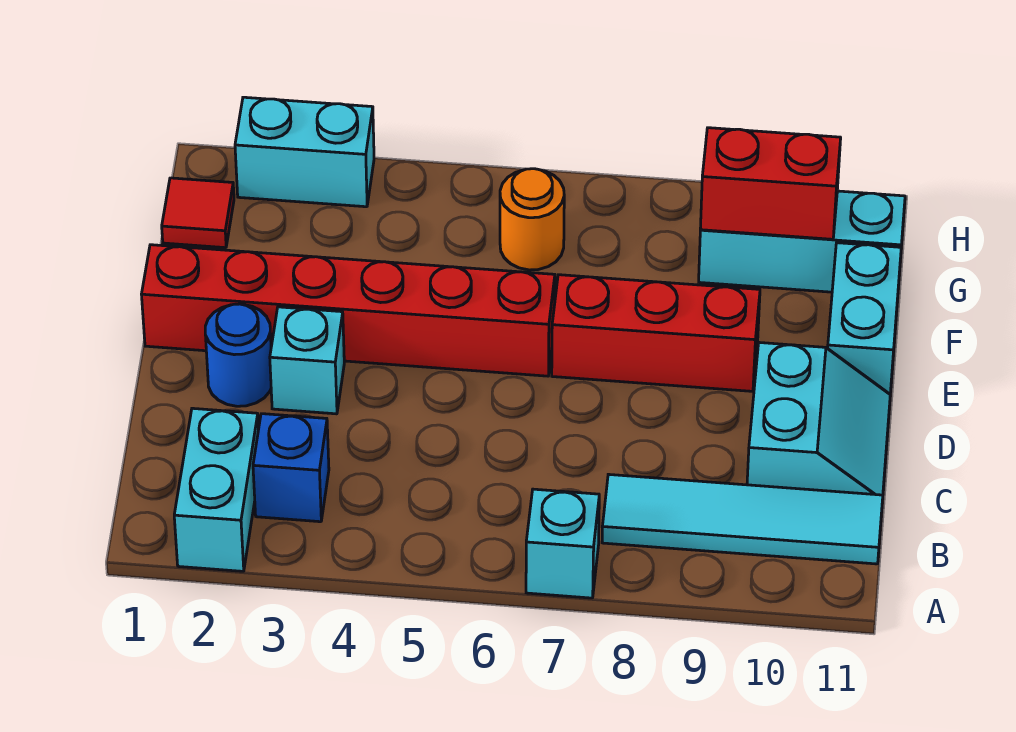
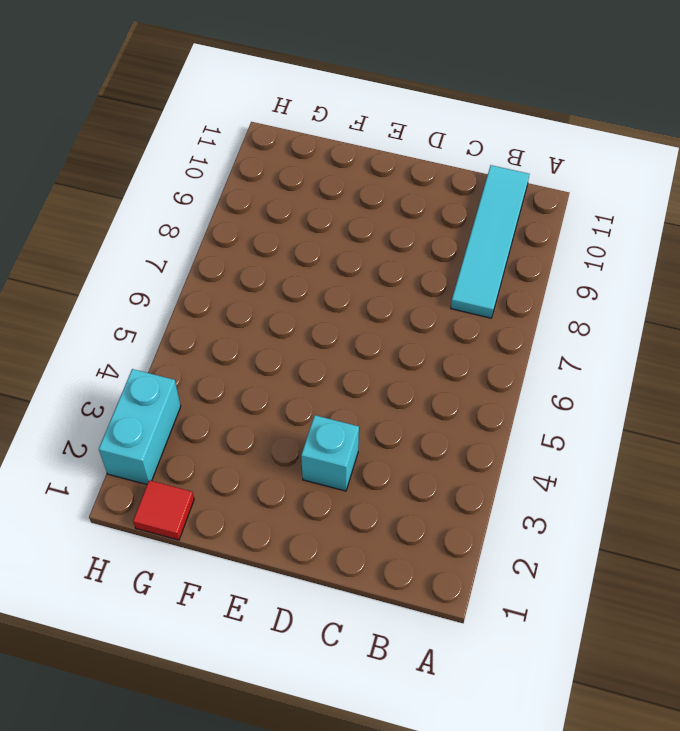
none -> cyan brick A2:B2 level 1
none -> cyan brick A7 level 1
none -> blue brick B3 level 1

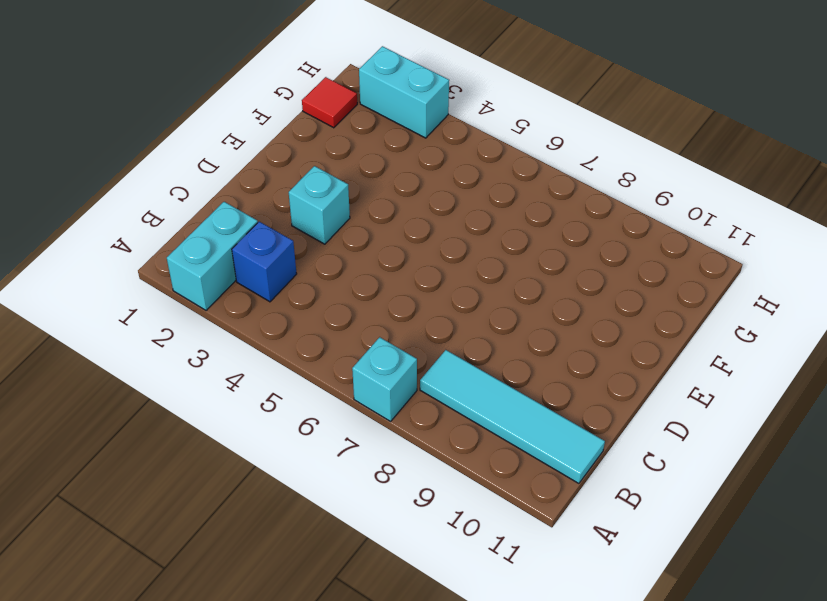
none -> cyan slope C10:D11 level 1 top 10
none -> blue round brick D2 level 1
none -> red brick E1:E6 level 1

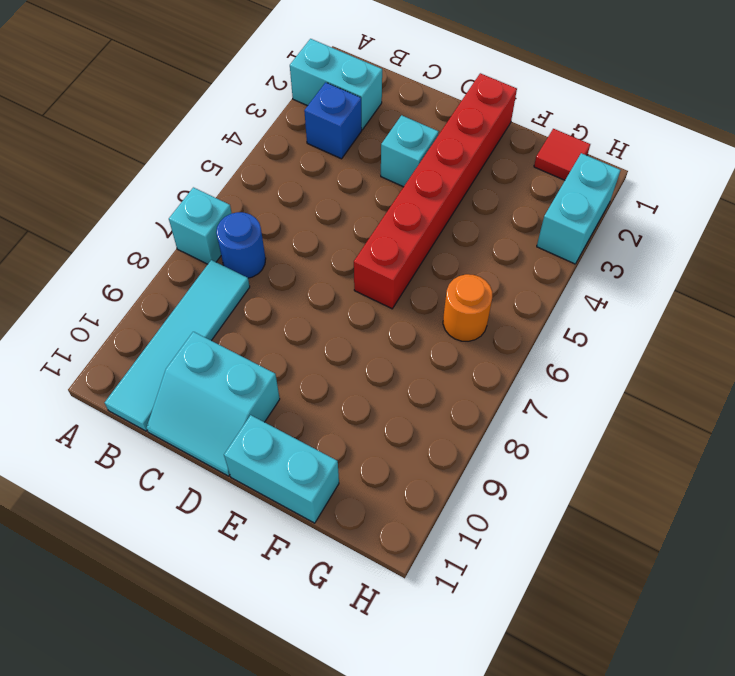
blue round brick B7 level 1 -> blue round brick D2 level 1
none -> red brick E7:E9 level 1
none -> cyan brick G9:G11 level 1
none -> red brick G9:G10 level 2

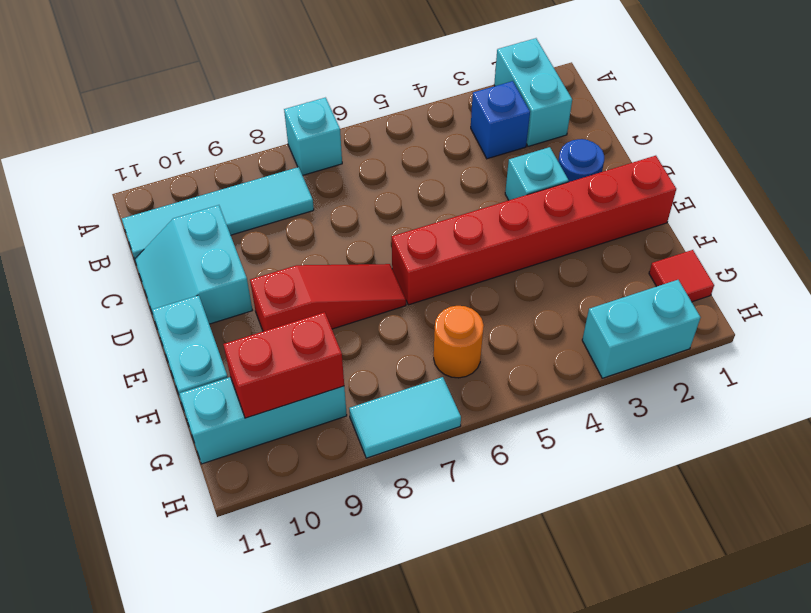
red slope E7:E9 level 1 top 9 -> red brick E7:E9 level 1
cyan tile H7:H8 level 1 -> none

